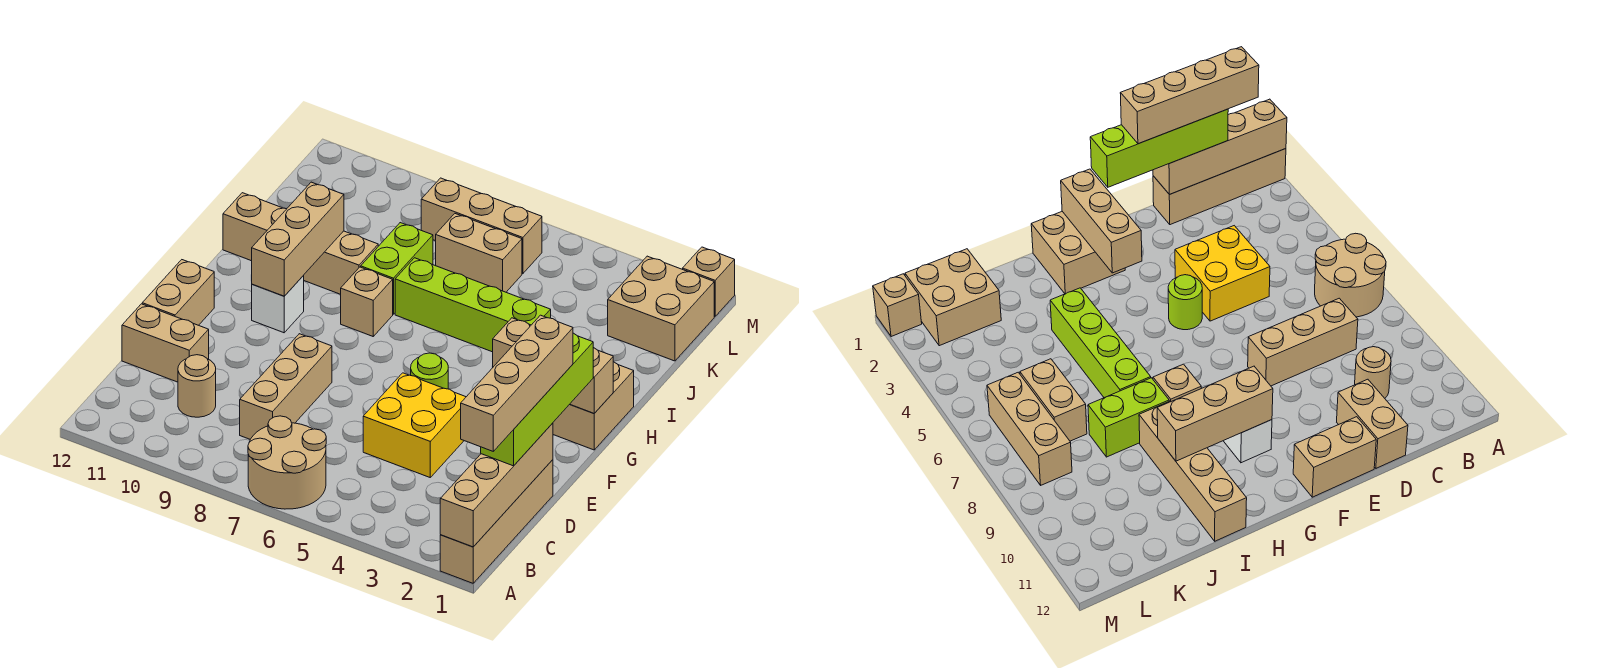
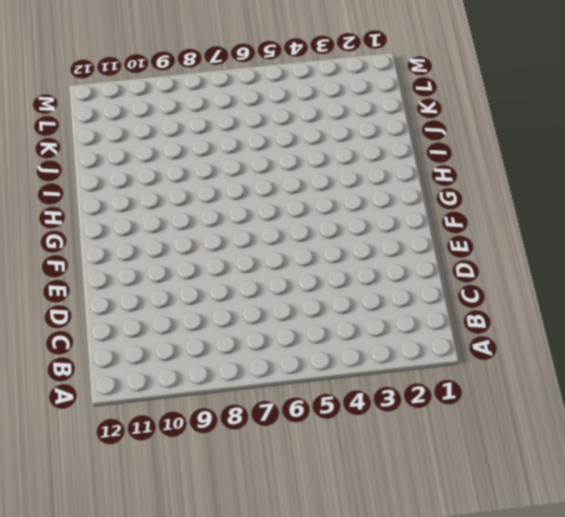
none -> tan brick A1:D1 level 1
none -> tan round brick A6:B7 level 1
none -> tan brick C8:E8 level 1

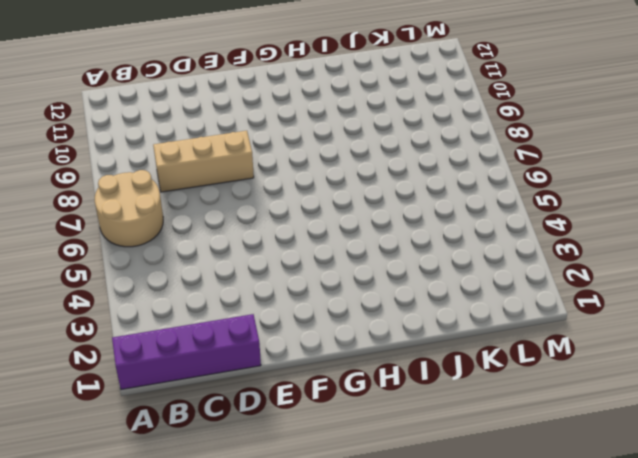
purple brick A1:D1 level 1 -> tan brick A1:D1 level 1
none -> tan round brick C10 level 1
none -> yellow brick D4:E5 level 1
none -> tan brick D11:D12 level 1

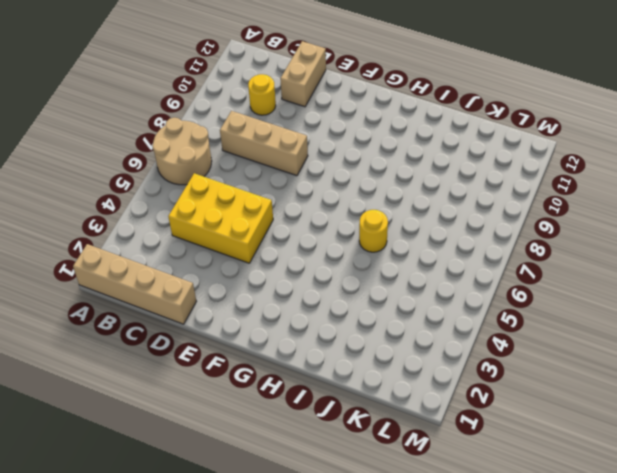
yellow brick C4:E5 level 1 -> yellow brick D4:E5 level 1
yellow round brick C10 level 1 -> tan round brick C10 level 1
yellow round brick I6 level 1 -> lime brick I4:I7 level 1
none -> tan brick E12:F12 level 1
none -> lime round brick F5 level 1
none -> tan brick G1:H2 level 1

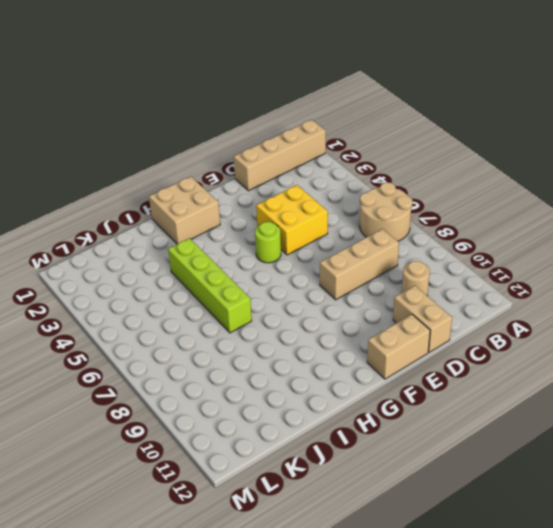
none -> white brick G10 level 1
none -> tan brick H8 level 1
none -> lime brick I8:J8 level 1

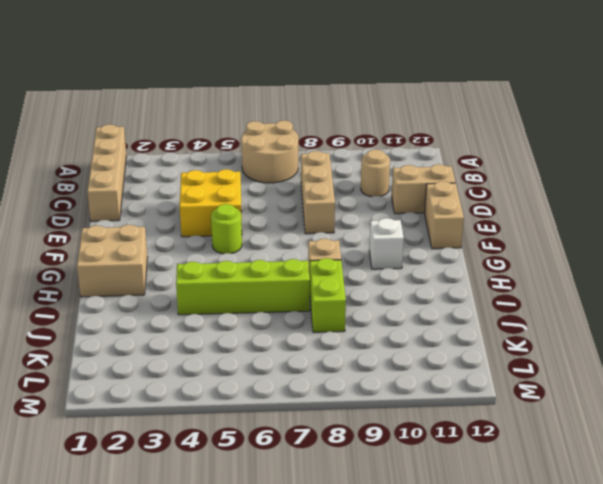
none -> tan brick I9:I12 level 1
none -> tan brick K1:L2 level 1
none -> tan brick K6:K7 level 1

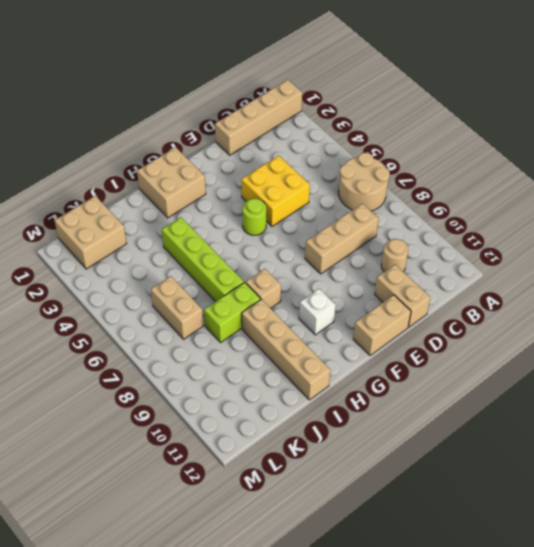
none -> tan brick L6:L8 level 1
none -> tan brick M1 level 1
none -> tan brick A1:D1 level 2

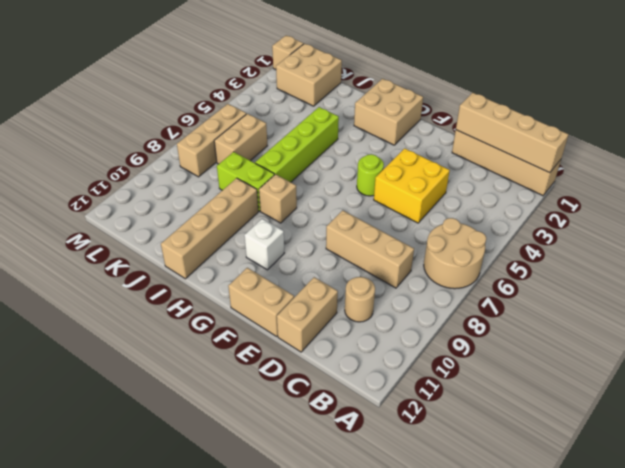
none -> tan brick G1:G3 level 2
none -> tan brick G10:I10 level 2
none -> lime brick C1:F1 level 3

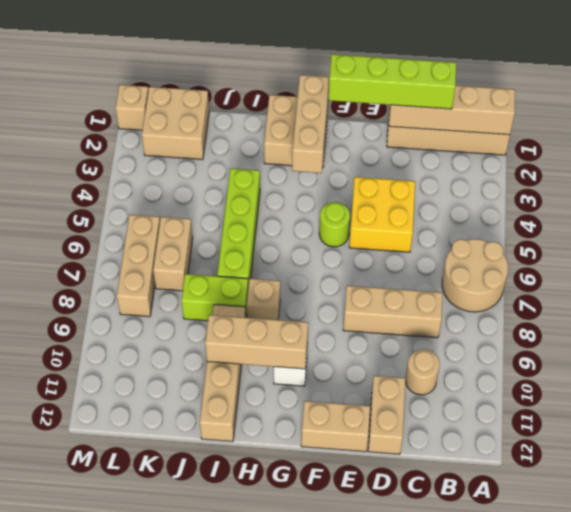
none -> tan brick B1:E1 level 4

